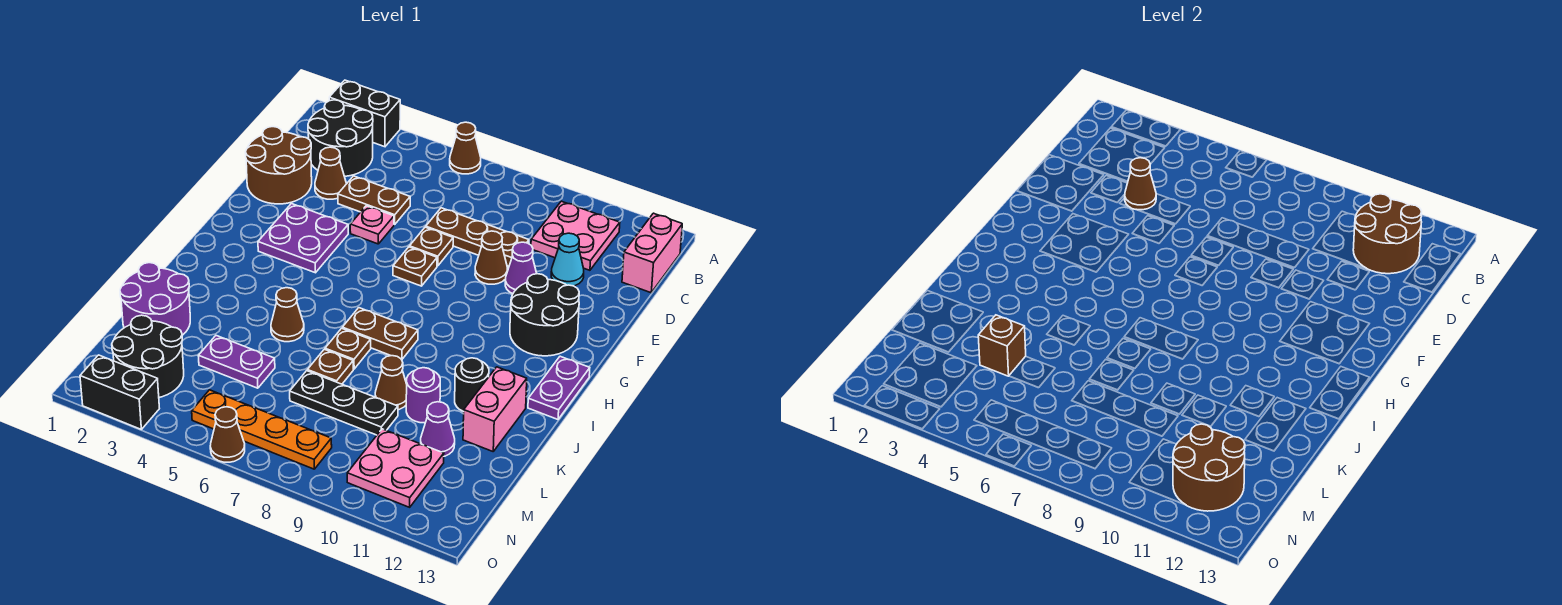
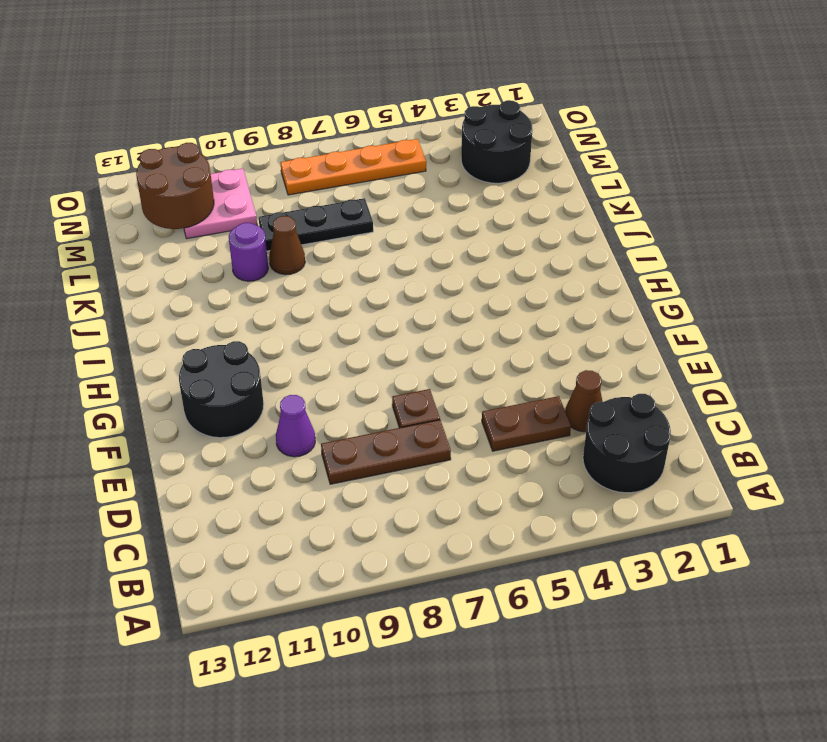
none -> black brick A2:A3 level 1
none -> brown cone A6 level 1
none -> pink plate B10:C11 level 1
none -> pink brick B13:C13 level 1

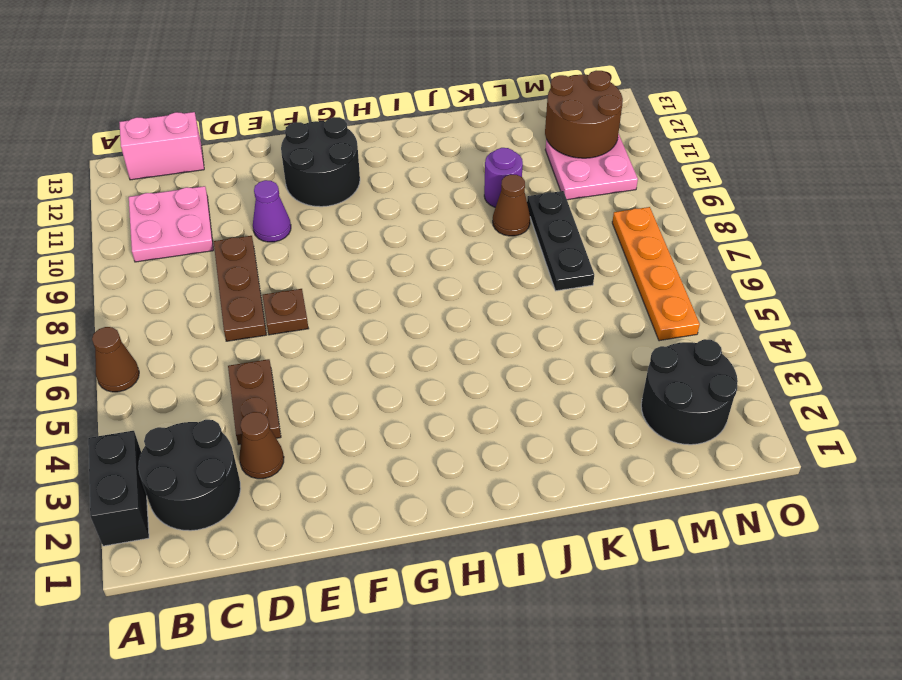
none -> brown round brick D1:E2 level 1
none -> cyan cone D11 level 1
none -> pink plate E5 level 1
none -> brown cone E9 level 1

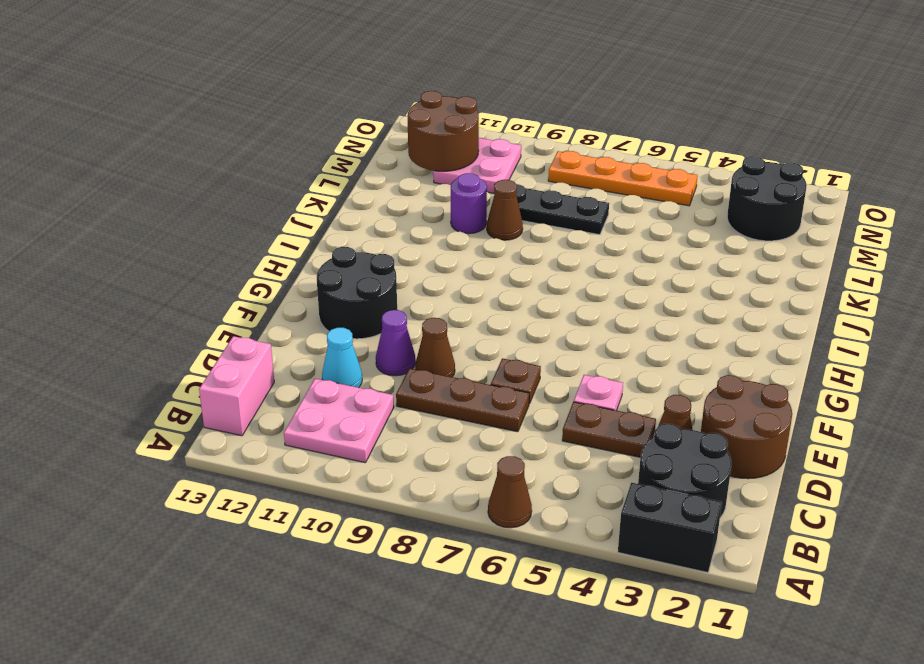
none -> purple plate F3:G4 level 1
none -> brown plate F7 level 1
none -> purple plate H13:I13 level 1
none -> brown plate I7:I8 level 1

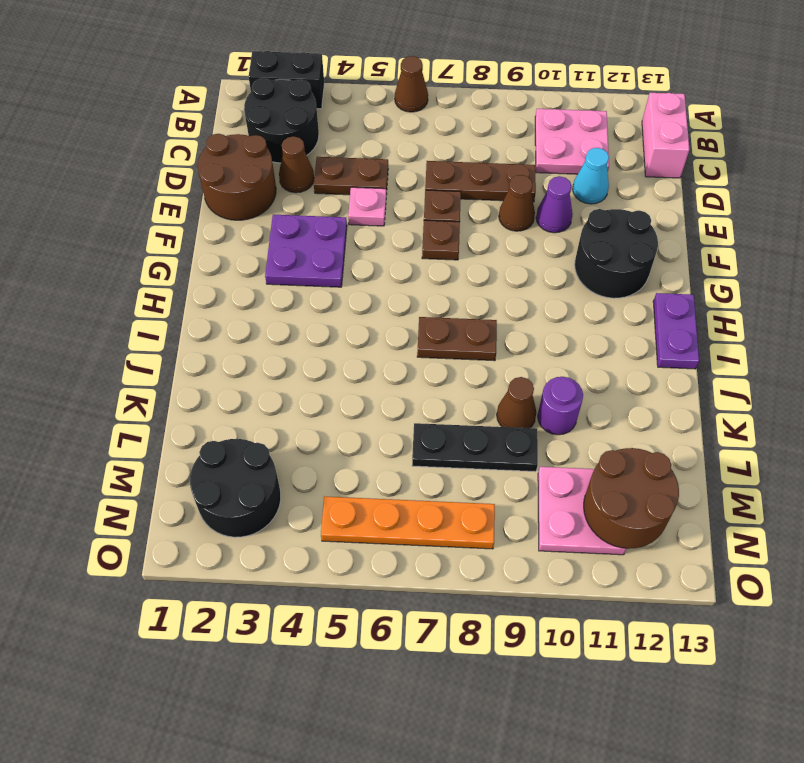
none -> brown cone J5 level 1
none -> brown plate J7 level 1
none -> black round brick J11 level 1
none -> pink brick J12:K12 level 1

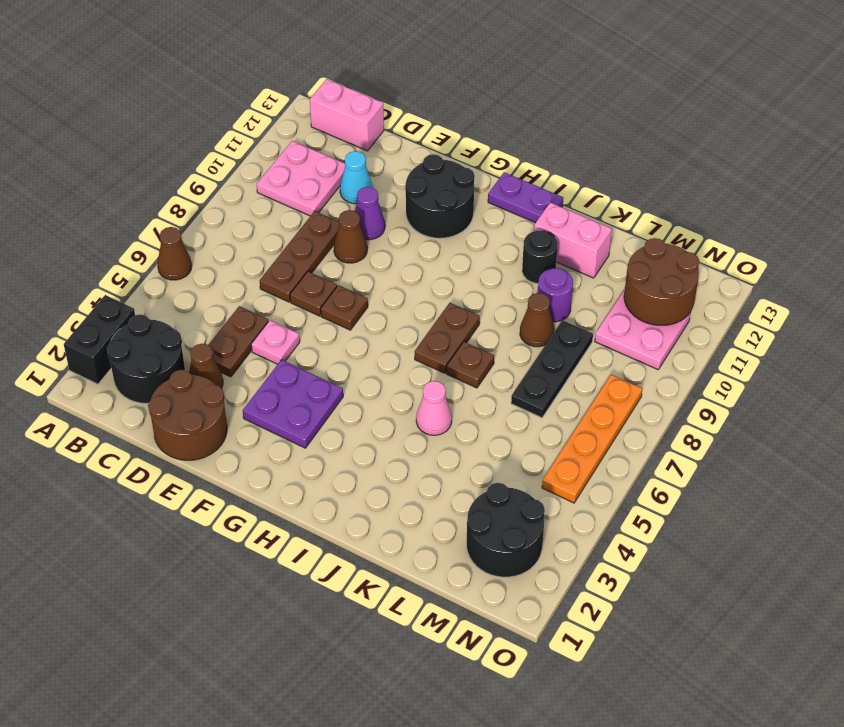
pink cone J5 level 1 -> brown cone J5 level 1
none -> purple round brick K1:L2 level 1
none -> brown plate K7 level 1
none -> purple plate L4:L5 level 1
none -> purple cone L11 level 1

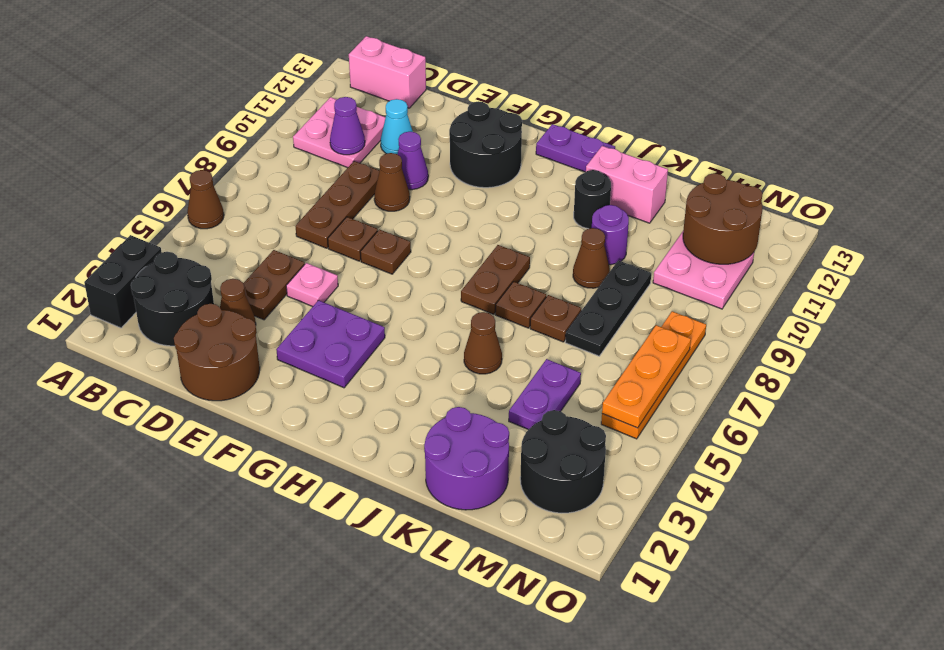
purple cone C10 level 2 -> purple cone L11 level 1
orange plate N5:N7 level 2 -> none
none -> black brick O2:O3 level 1
none -> brown cone O6 level 1
none -> brown round brick B11:C12 level 2
none -> brown cone D4 level 2

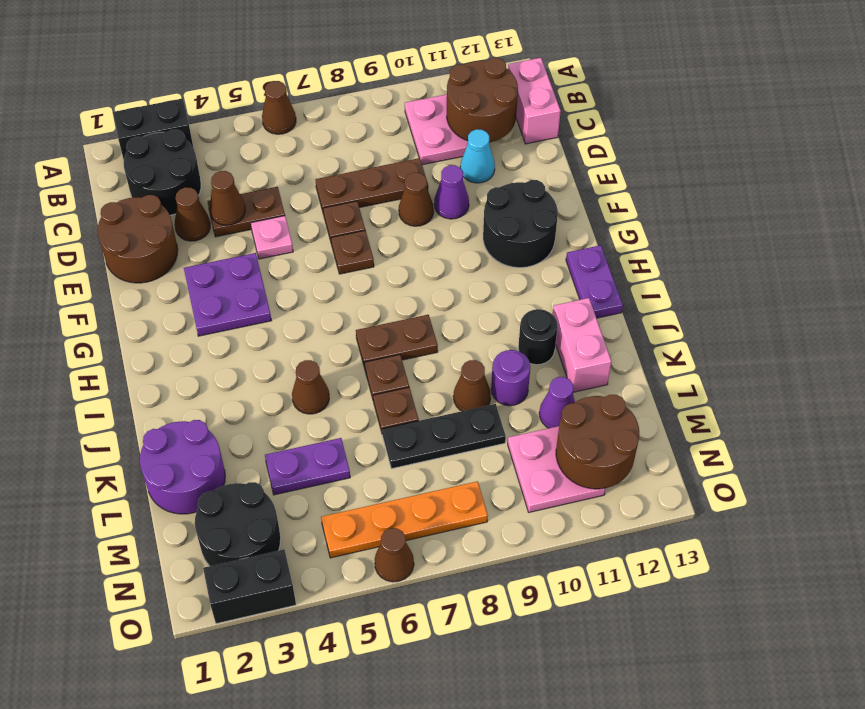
none -> brown brick L4 level 2

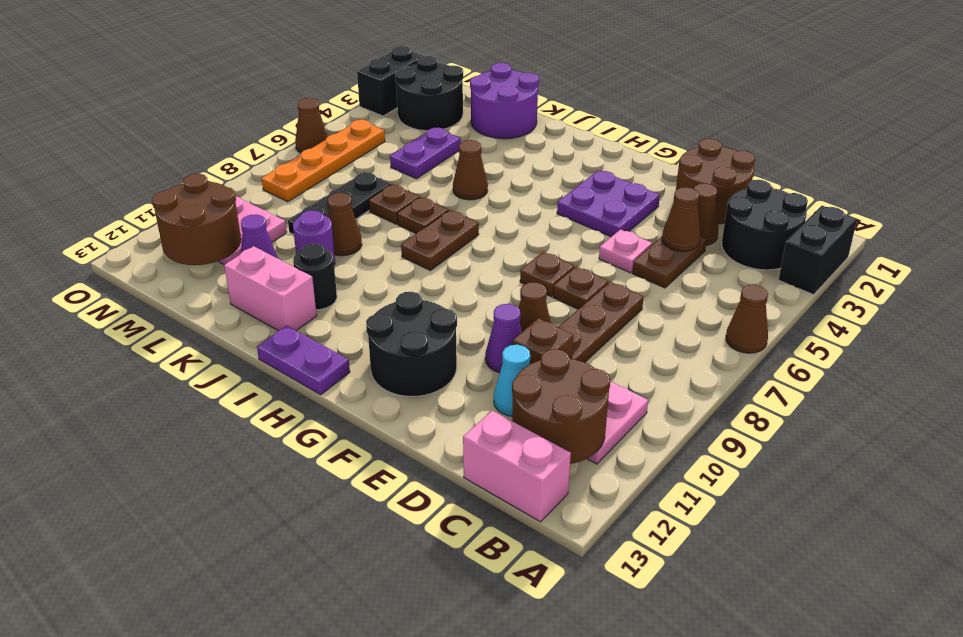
brown brick D10 level 1 -> brown brick L4 level 2

